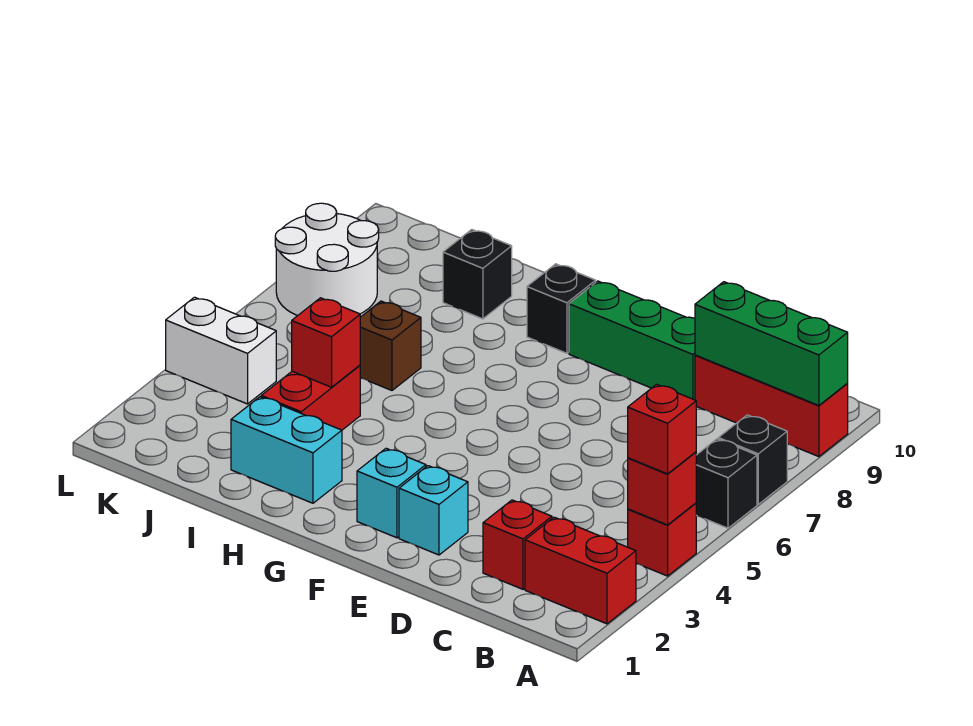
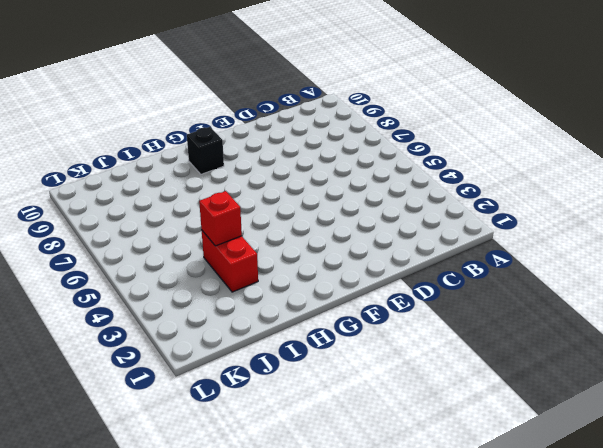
none -> red brick A2:B2 level 1
none -> red brick A4 level 1
none -> black brick A6 level 1

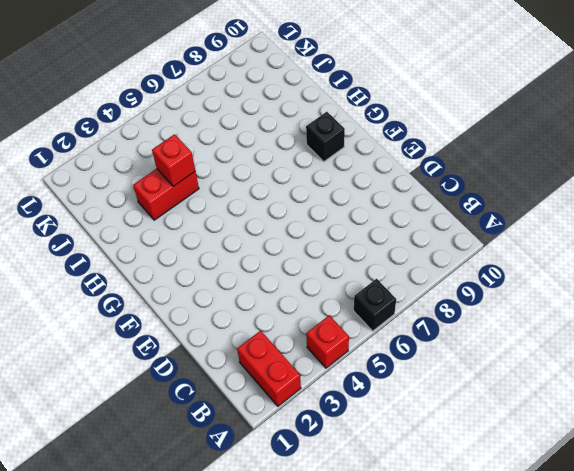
none -> black brick A7 level 1
none -> red brick A9:C9 level 1
none -> red brick C2 level 1

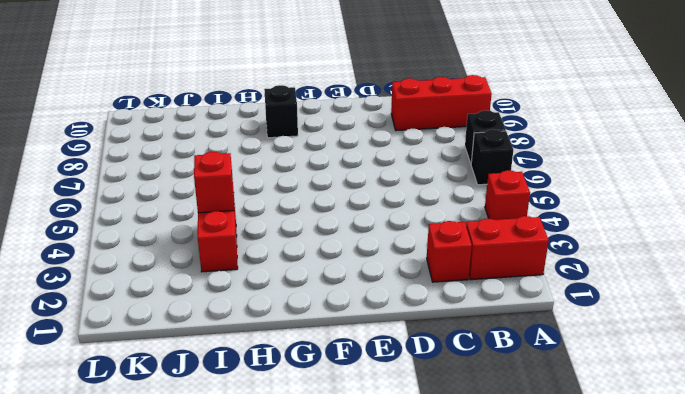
none -> green brick D9:F9 level 1
none -> cyan brick E2 level 1
none -> cyan brick F2 level 1

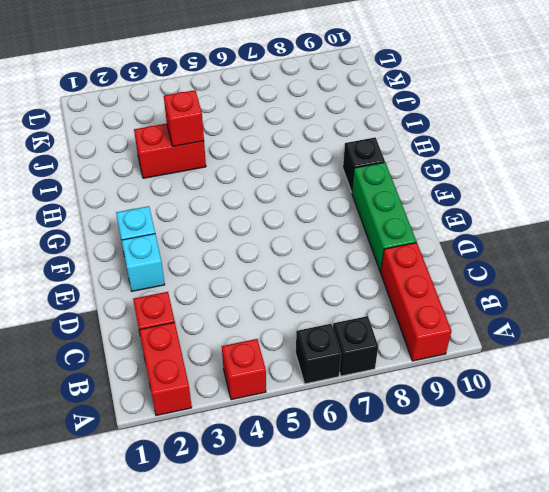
none -> cyan brick H2:I2 level 1
none -> brown brick I6 level 1
none -> black brick I9 level 1

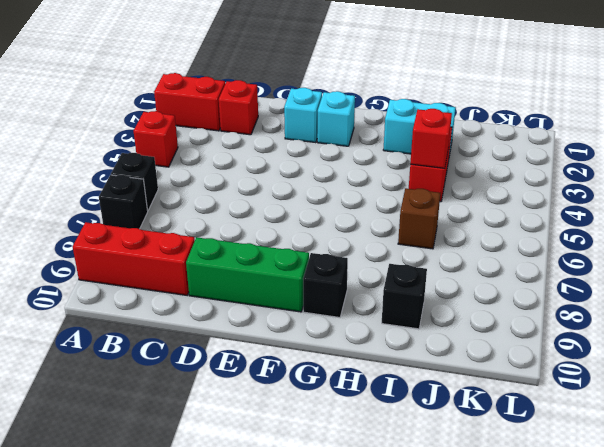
none -> white brick K4:L4 level 1
none -> white round brick K7:L8 level 1
none -> red brick A4 level 2

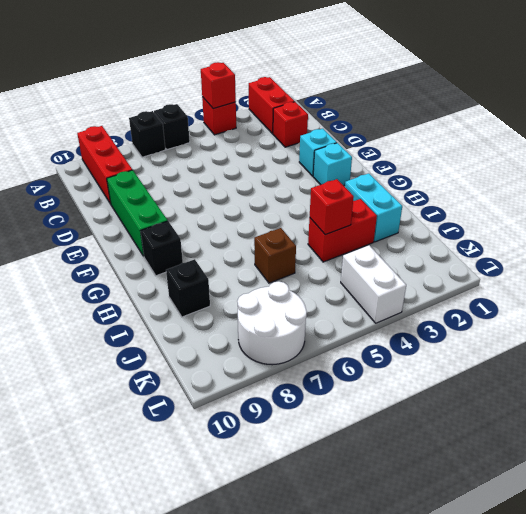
none -> green brick A9:C9 level 2
none -> red brick A4 level 3

